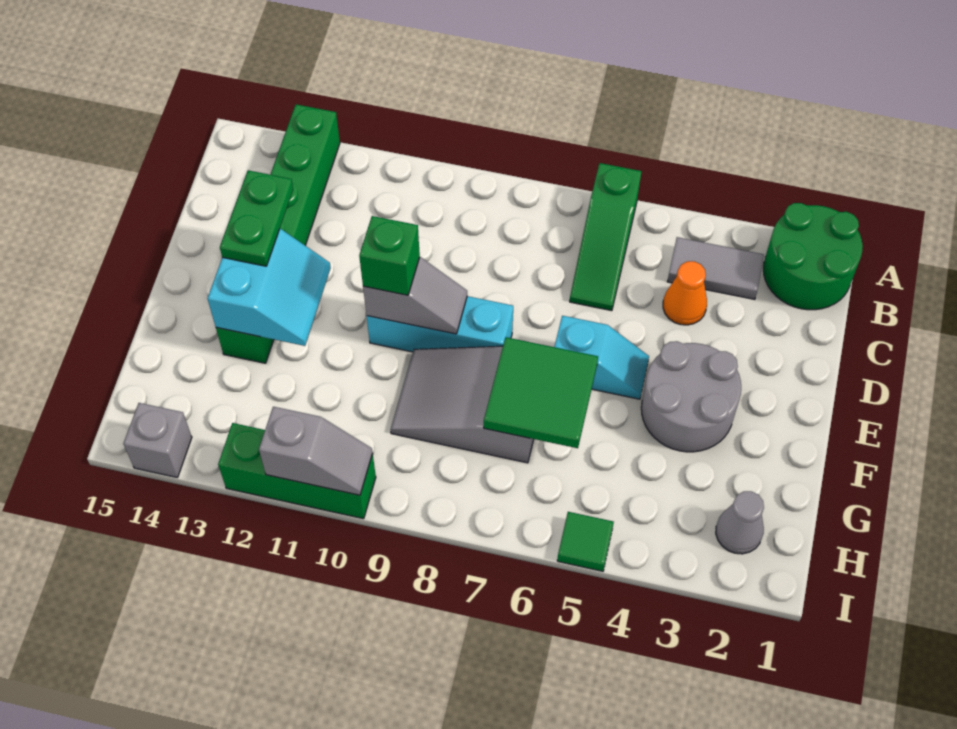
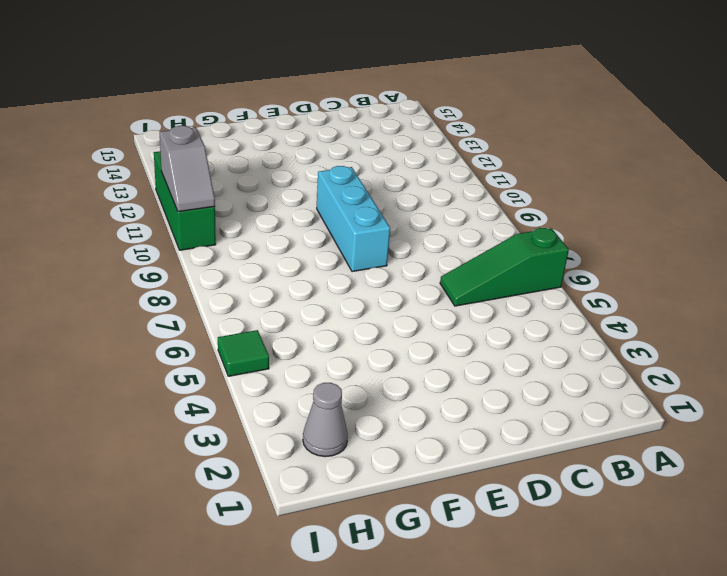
none -> green round brick A1:B2 level 1
none -> green brick A13:F13 level 1
none -> grey tile B3:B4 level 1

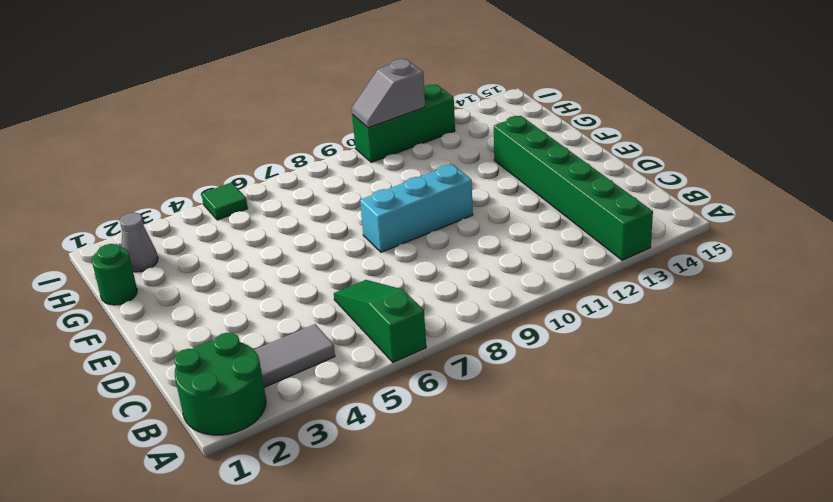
green round brick G1 level 1 -> none
none -> orange cone C4 level 1
none -> grey round brick E3:F4 level 1
none -> cyan slope E5:E6 level 1 top 6

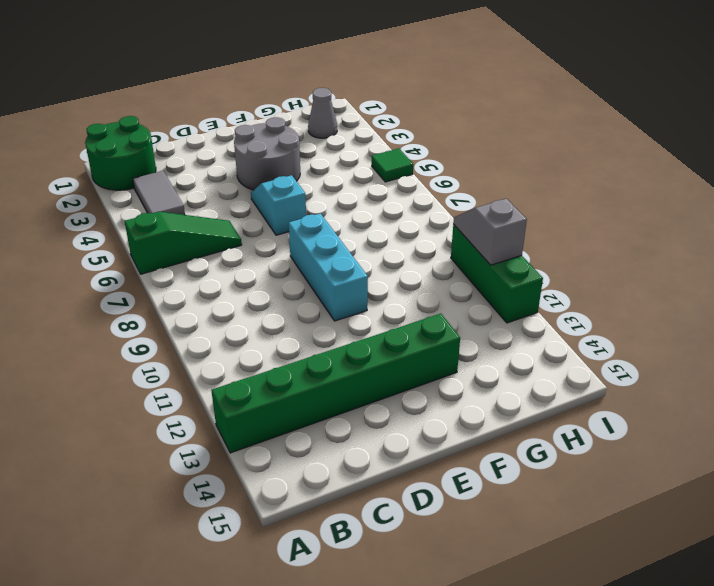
none -> orange cone C4 level 1
none -> grey slope F7:G9 level 1 top 7
none -> grey brick I14 level 1

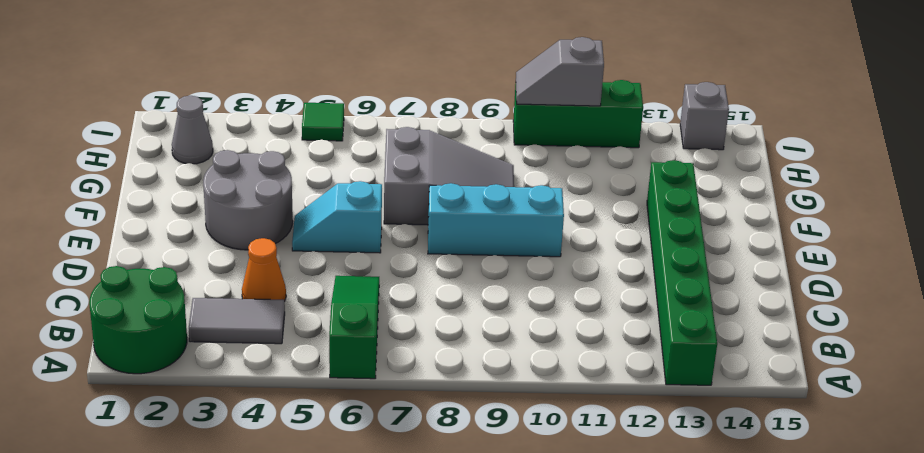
none -> grey slope E9:E10 level 2 top 10
none -> cyan slope E12:F13 level 2 top 13
none -> green tile F6:G7 level 2

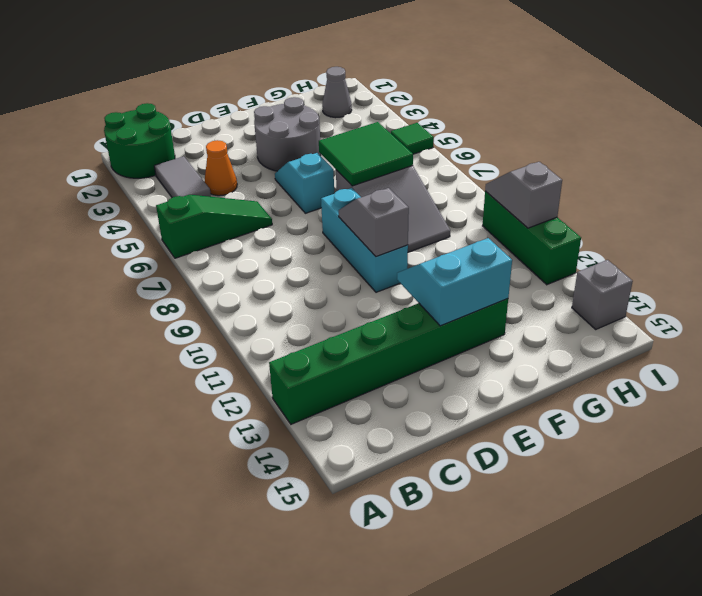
none -> green plate D13:E13 level 3
none -> green brick E10 level 3

